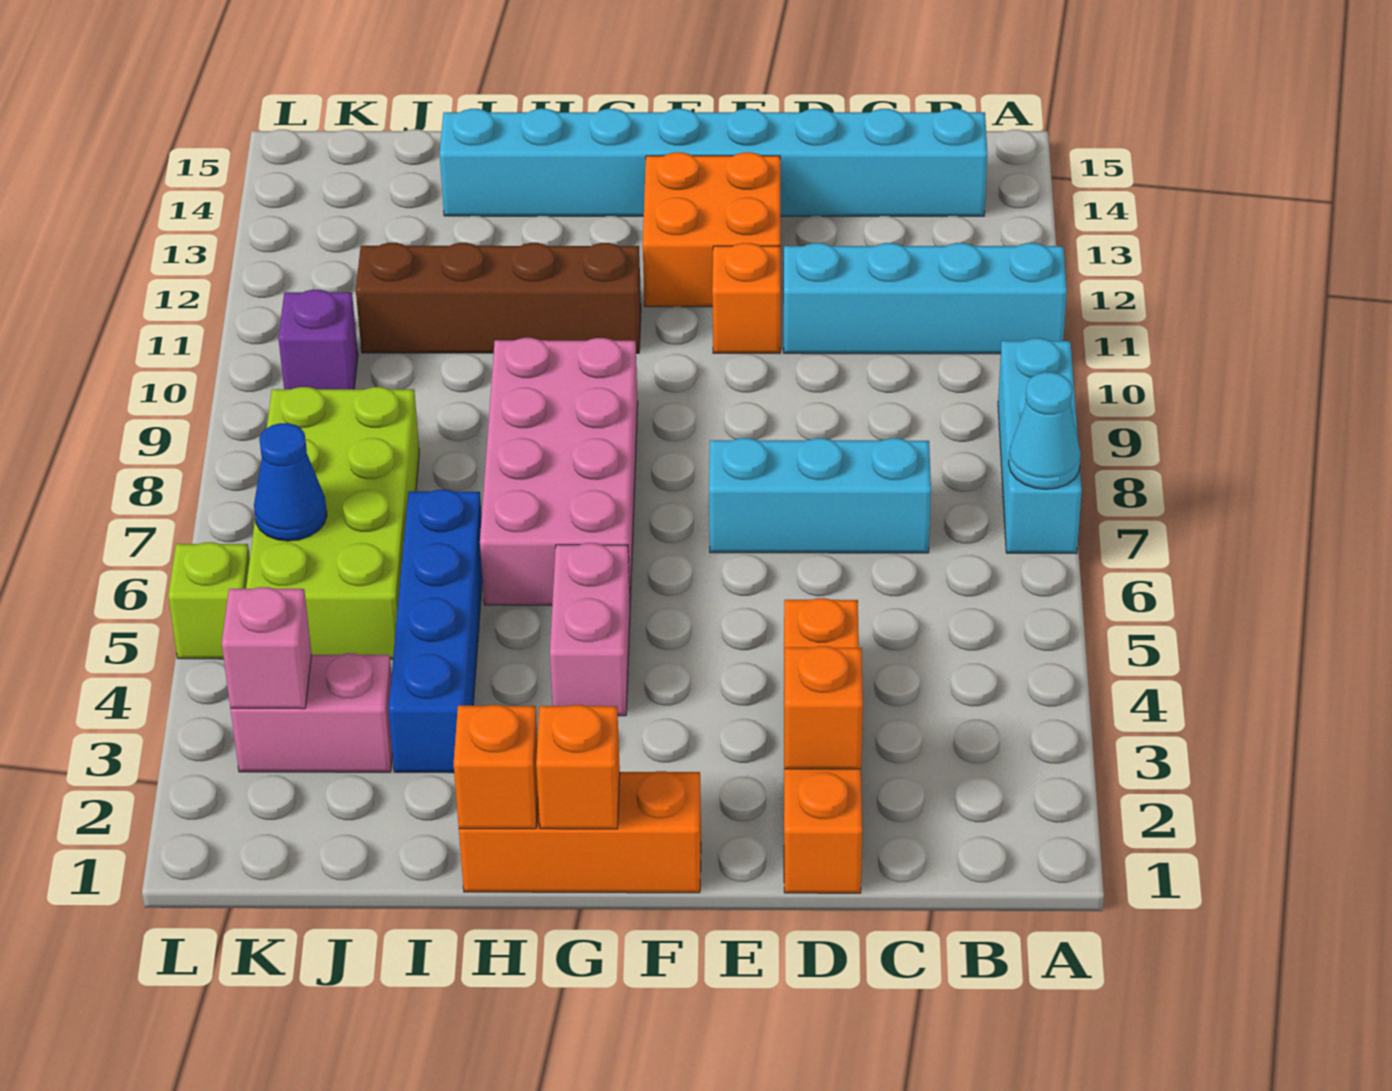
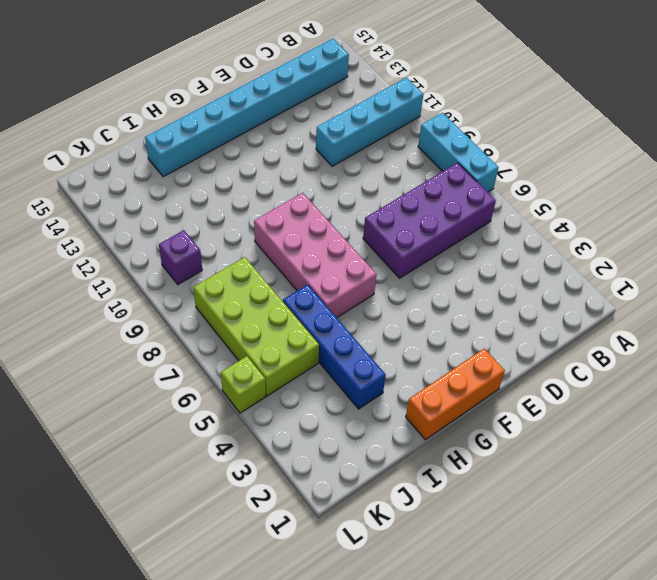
purple brick B6:E7 level 1 -> cyan brick C7:E7 level 1
none -> orange brick D1:D4 level 1
none -> orange brick E11 level 1
none -> orange brick E12:F13 level 1

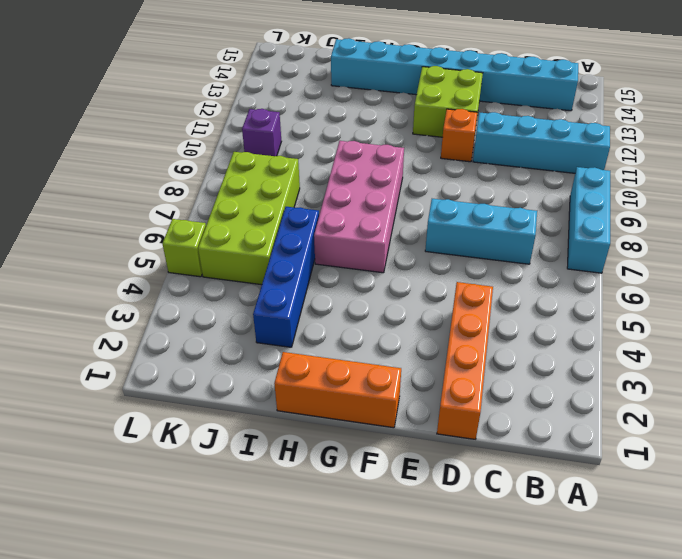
lime brick E12:F13 level 1 -> orange brick E12:F13 level 1
none -> pink brick G4:G5 level 1
none -> brown brick G11:J11 level 1
none -> pink brick J3:K3 level 1

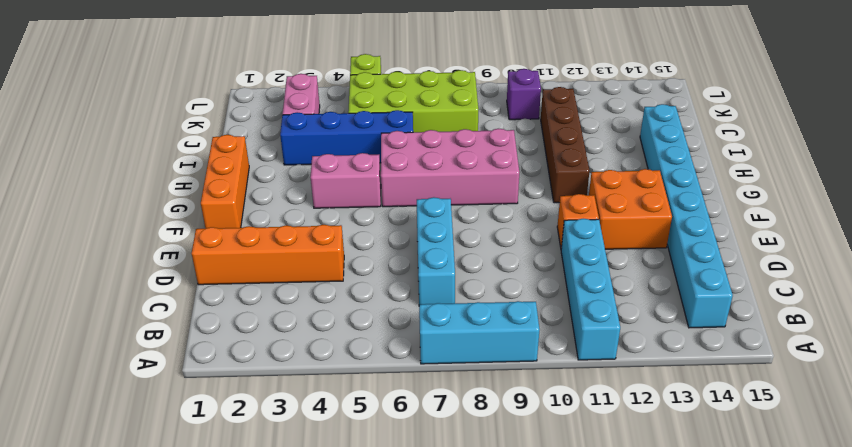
none -> cyan cone A7 level 2
none -> orange brick D2 level 2
none -> orange brick G1 level 2

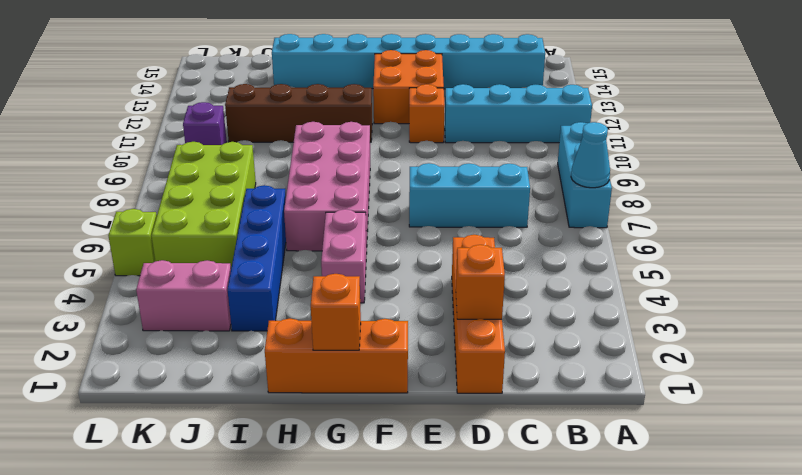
none -> orange brick H1 level 2
none -> pink brick K3 level 2
none -> blue cone K6 level 2

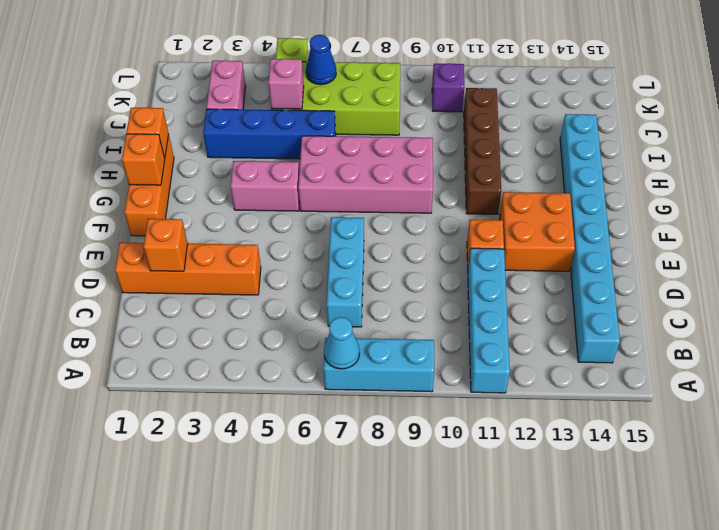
pink brick J5 level 2 -> pink brick K3 level 2

